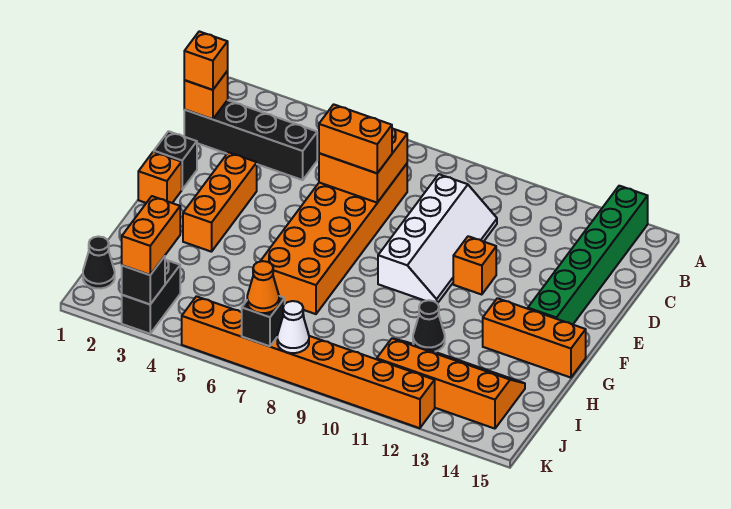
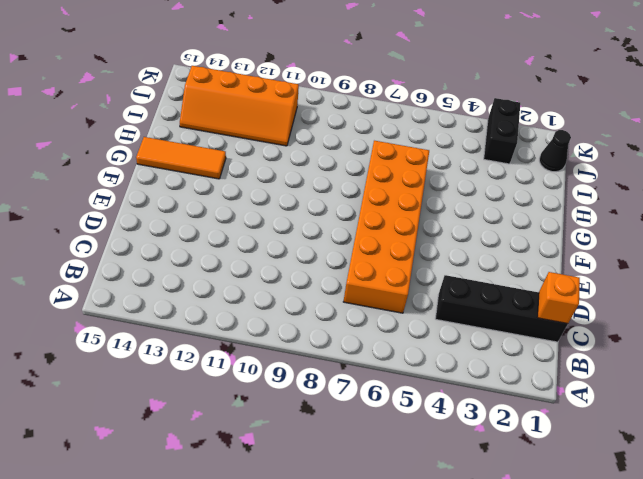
orange tile G13:G15 level 1 -> orange brick G13:G15 level 1
none -> green brick A14:F14 level 1
none -> white slope C9:F10 level 1 top 9
none -> black brick E1 level 1

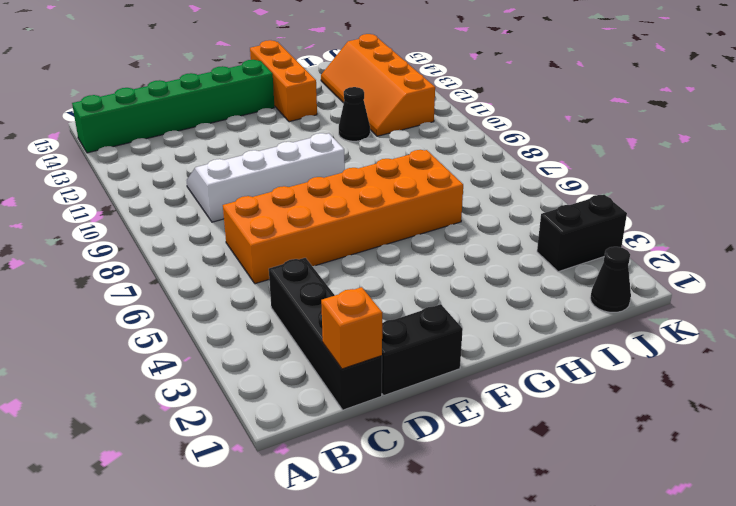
black brick D1:E1 level 1 -> black brick E1 level 1
none -> orange brick E3:G3 level 1
none -> orange brick E11 level 1
none -> orange brick F1 level 1

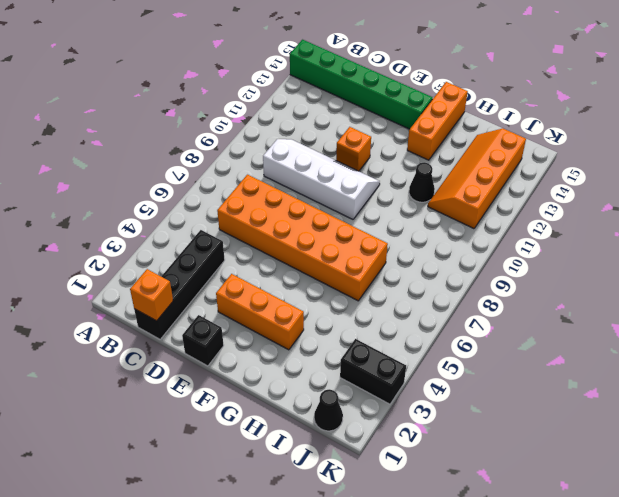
none -> orange brick F1 level 1
none -> orange brick K5:K12 level 1
none -> orange brick C6:D7 level 2

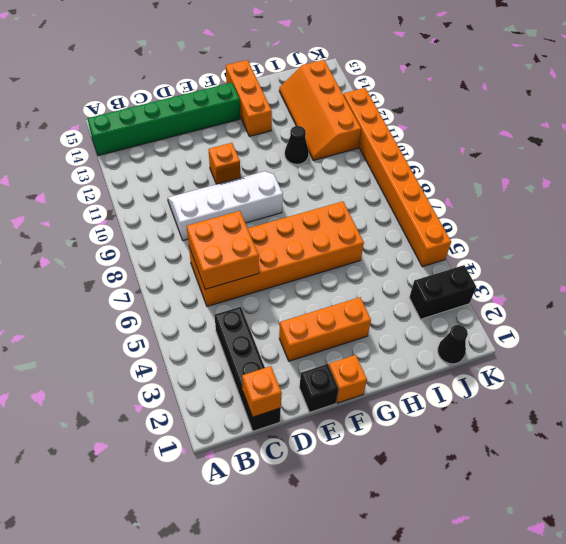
none -> black brick K3 level 2
none -> black brick K7 level 2
none -> white cone K8 level 2

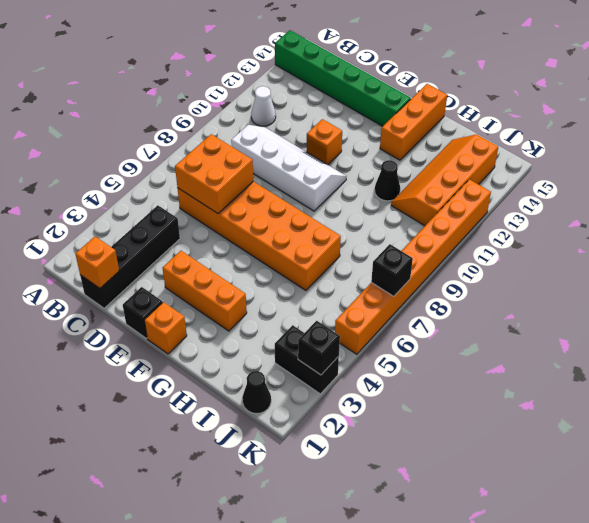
white cone B11 level 1 -> white cone K8 level 2
none -> orange brick C1 level 3
none -> orange brick D6:D7 level 3
none -> orange brick J3:K3 level 3

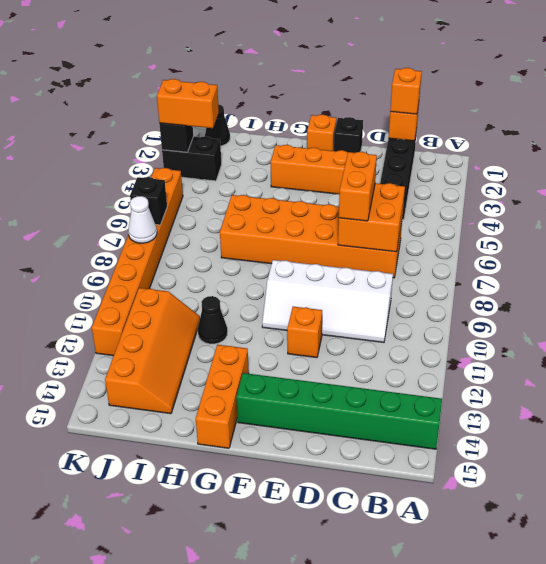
none -> orange cone K7 level 3

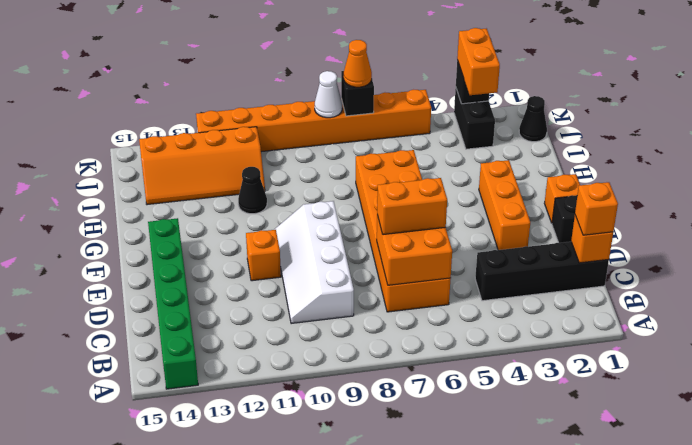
none -> orange brick G13:G15 level 1

